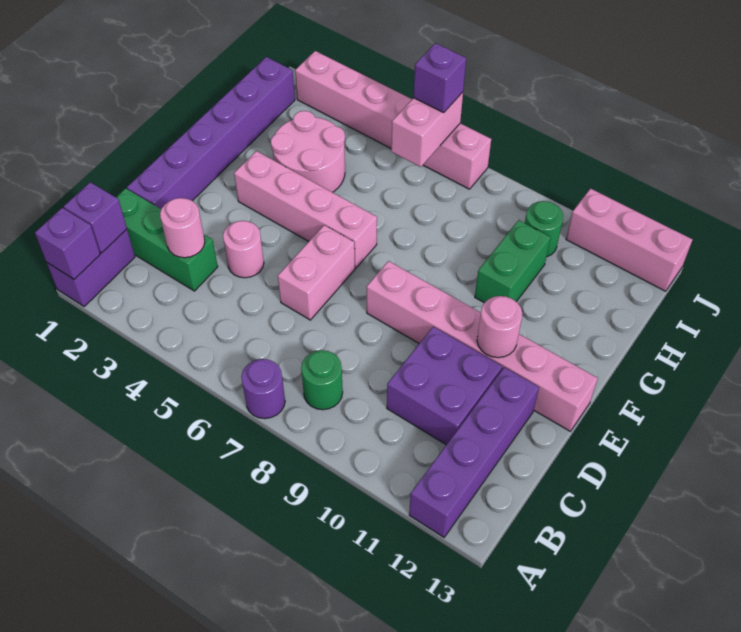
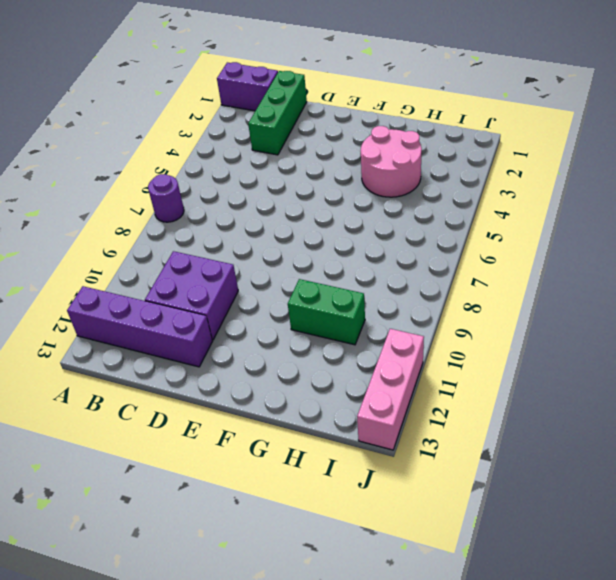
none -> green round brick B8 level 1
none -> purple brick D1:I1 level 1
none -> pink round brick D4 level 1

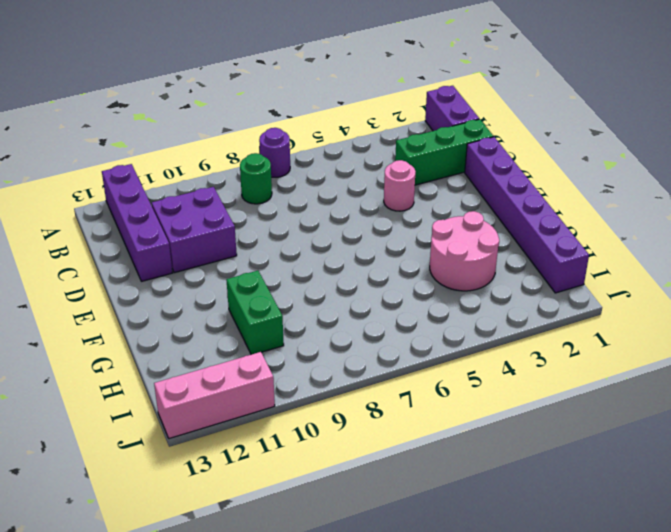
none -> pink brick D6:E6 level 1
none -> pink brick E8:E13 level 1
none -> pink brick F3:F6 level 1

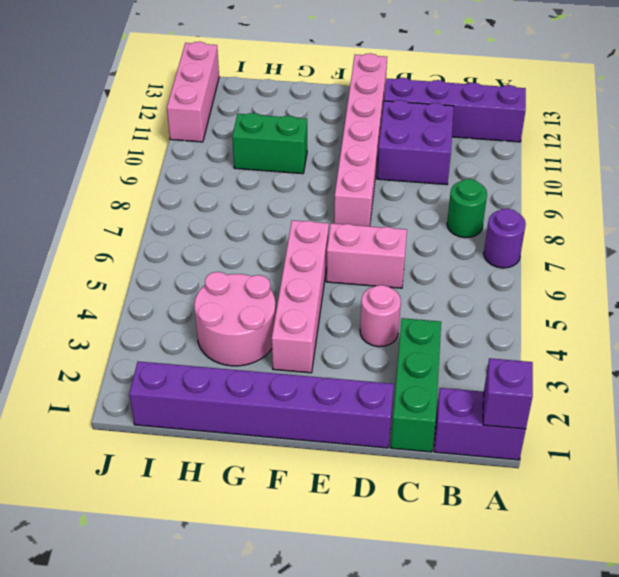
none -> green round brick I10 level 1
none -> pink brick J2:J7 level 1
none -> purple brick B1 level 2

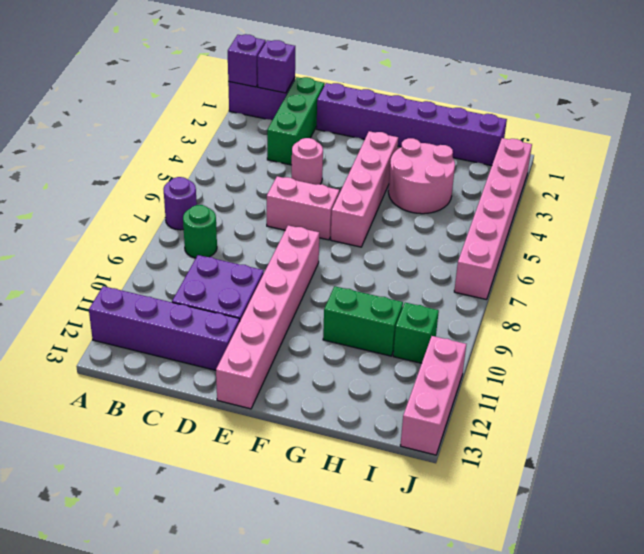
green brick I10 level 1 -> green round brick I10 level 1
none -> pink round brick C3 level 2
none -> pink round brick E11 level 2
none -> pink brick I6:J6 level 2

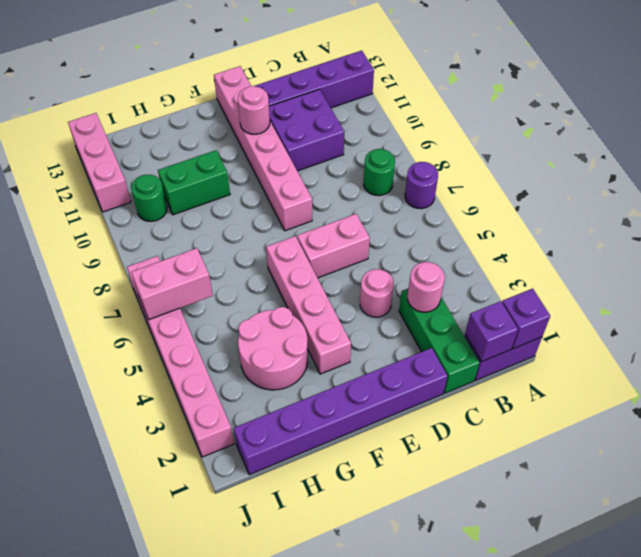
none -> purple brick J6 level 3

